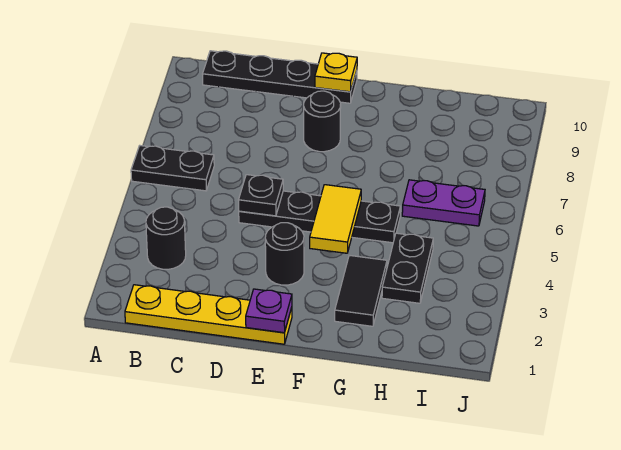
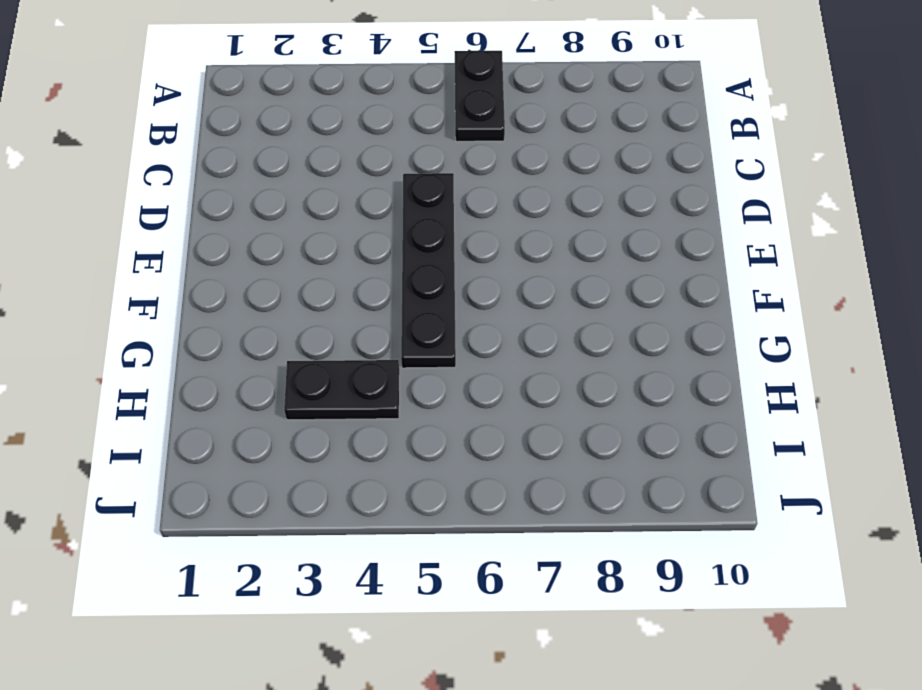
none -> yellow plate B1:E1 level 1
none -> black round brick B3 level 1
none -> black plate B10:E10 level 1

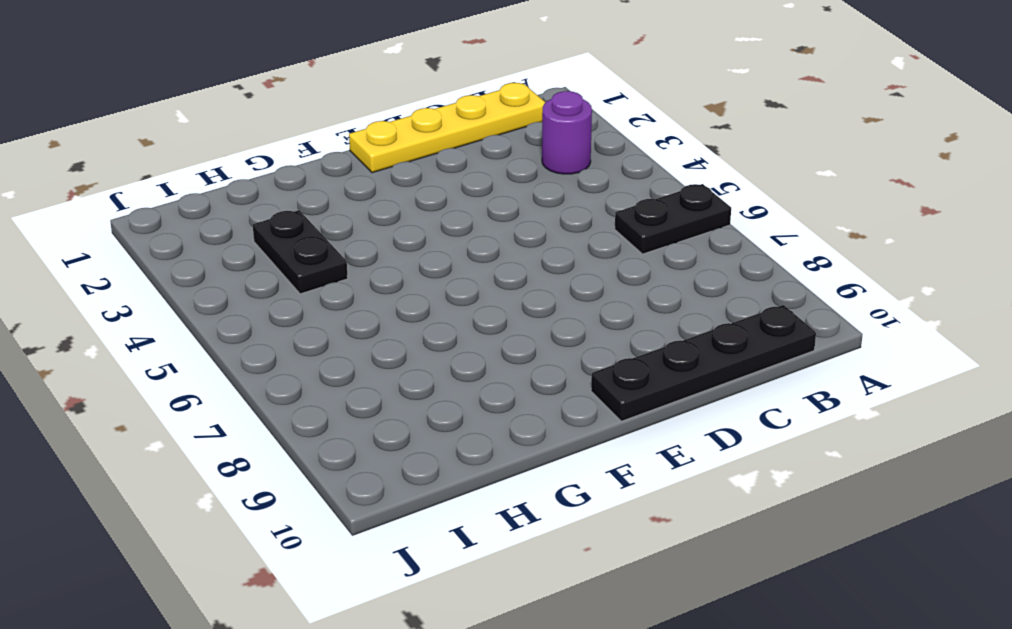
purple round brick B3 level 1 -> black round brick B3 level 1
none -> black plate D5:G5 level 1
none -> black round brick E3 level 1
none -> black round brick E8 level 1

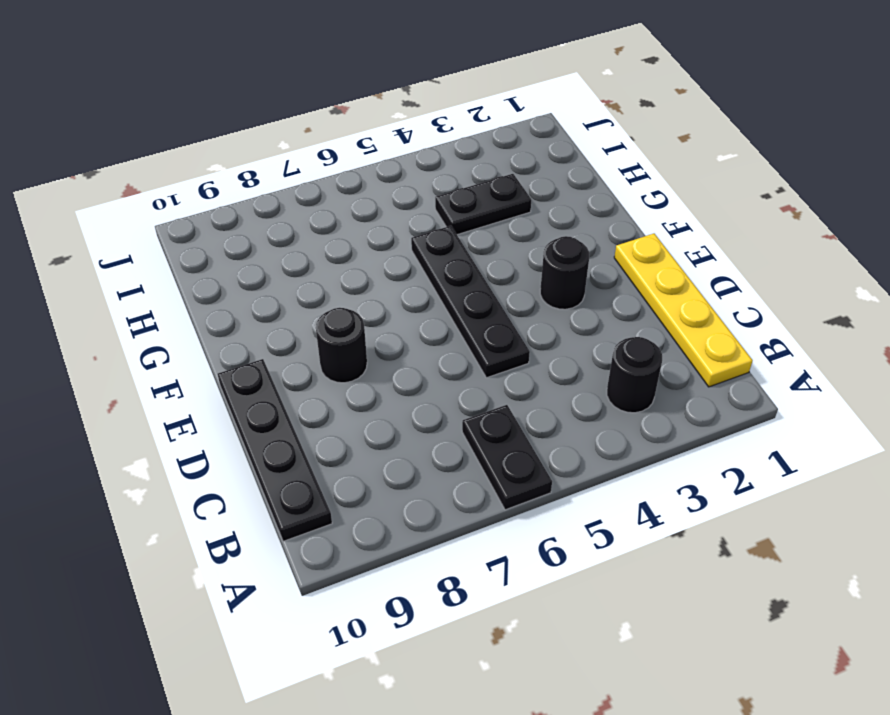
none -> black tile G2:G3 level 1
none -> purple plate H6:I6 level 1
none -> black plate D5 level 2

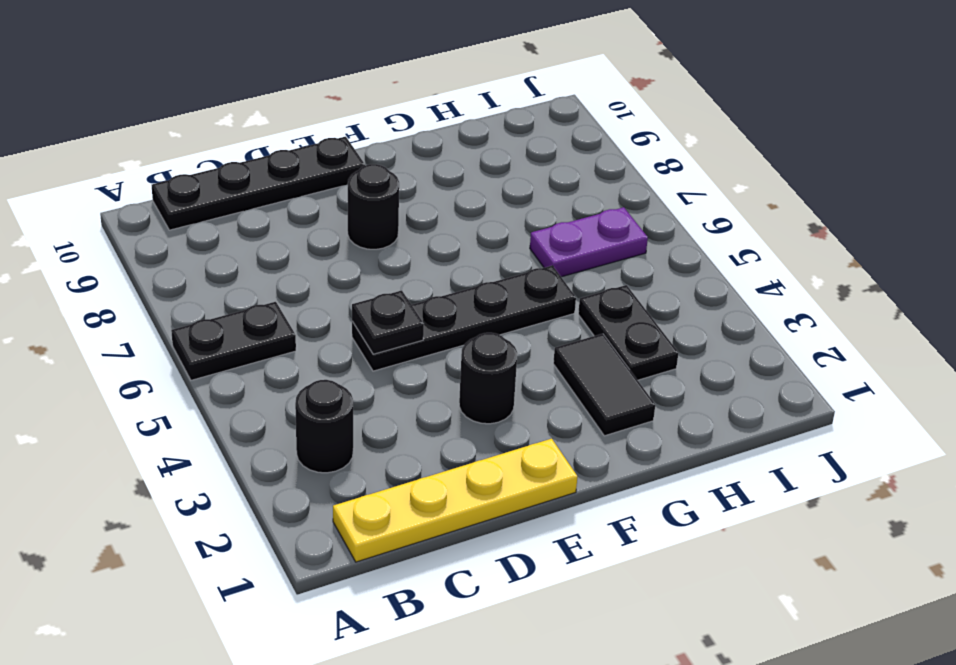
none -> purple plate E1 level 2
none -> yellow plate E10 level 2
none -> yellow tile F4:F5 level 2

